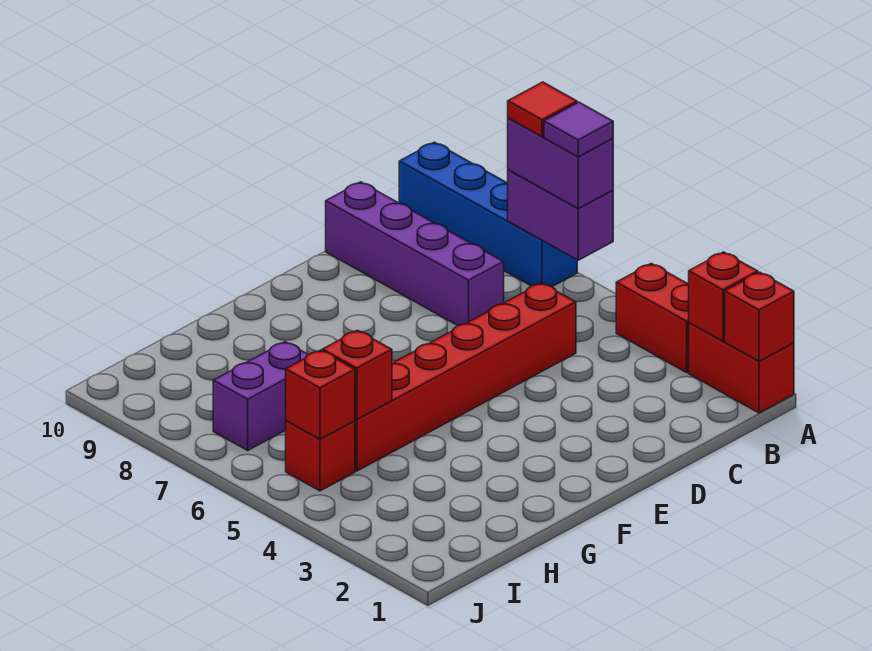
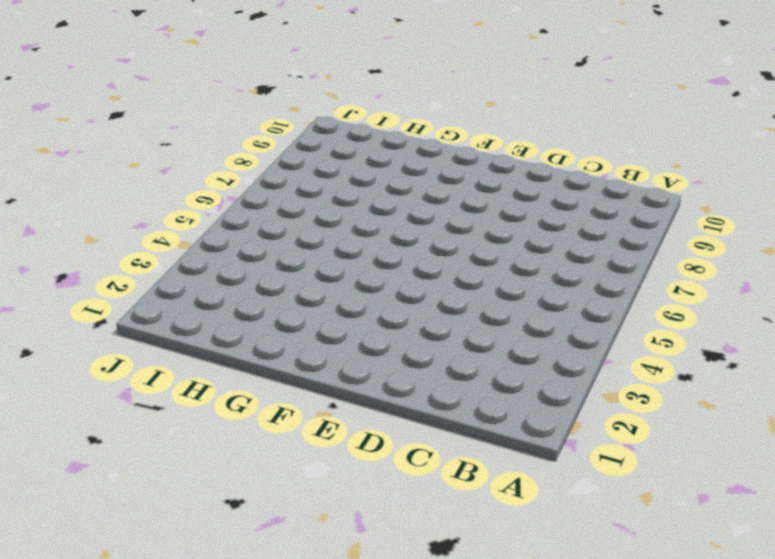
none -> red brick A1:A2 level 1
none -> red brick A3:A4 level 1
none -> blue brick A7:A10 level 1

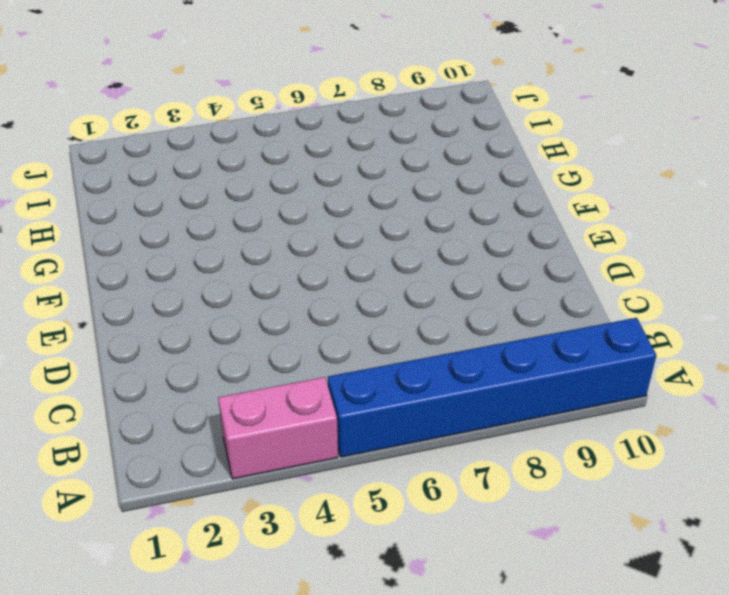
pink brick A3:A4 level 1 -> red brick A3:A4 level 1
blue brick A5:A10 level 1 -> blue brick A7:A10 level 1
none -> red brick A1:A2 level 1
none -> red brick C5:H5 level 1
none -> purple brick C7:C10 level 1

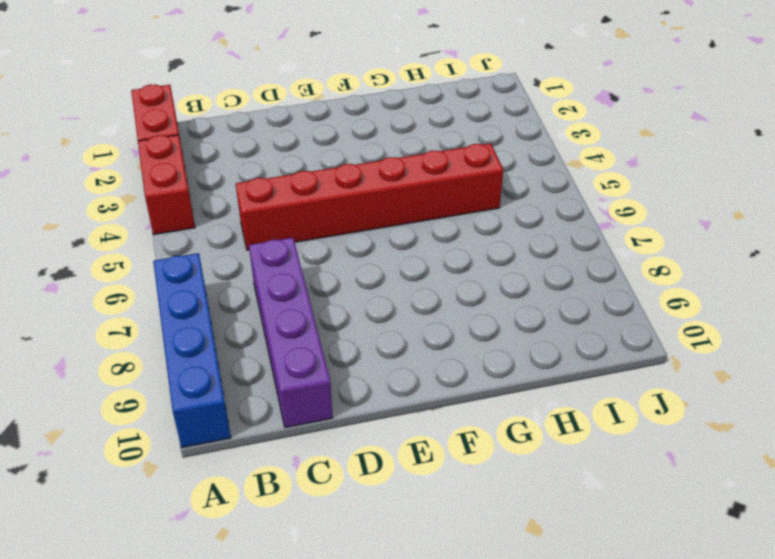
none -> purple brick H7:I7 level 1
none -> red brick I5 level 1
none -> red brick A1 level 2

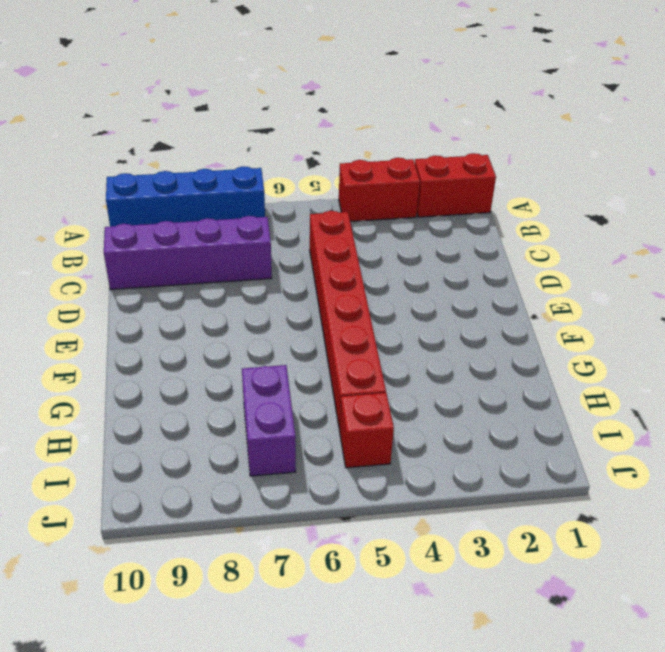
none -> red brick A1 level 2
none -> red brick A2 level 2
none -> purple brick A6:A7 level 2

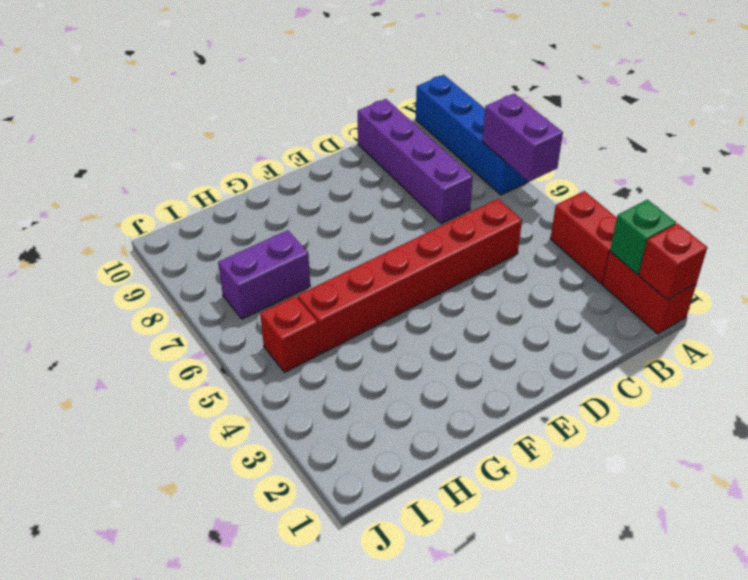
green brick A2 level 2 -> red brick A2 level 2
none -> red brick H5 level 2
none -> red brick I5 level 2
none -> purple brick A6:A7 level 3

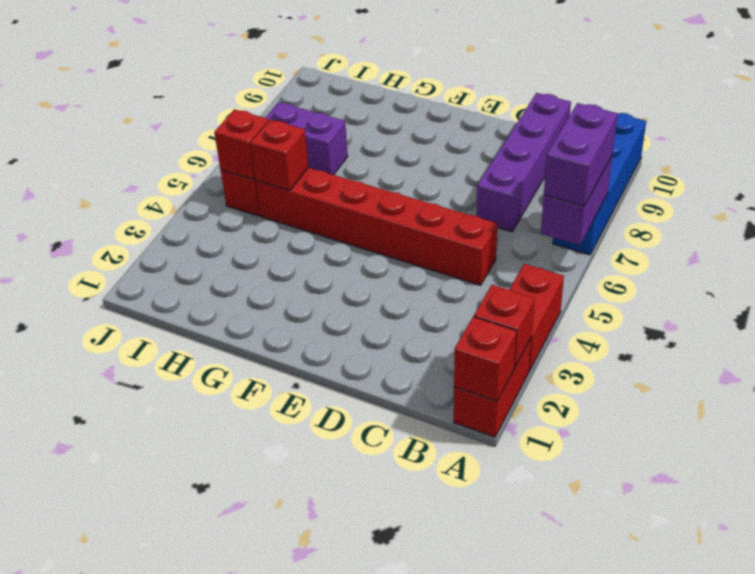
none -> purple tile A6 level 4
none -> red tile A7 level 4

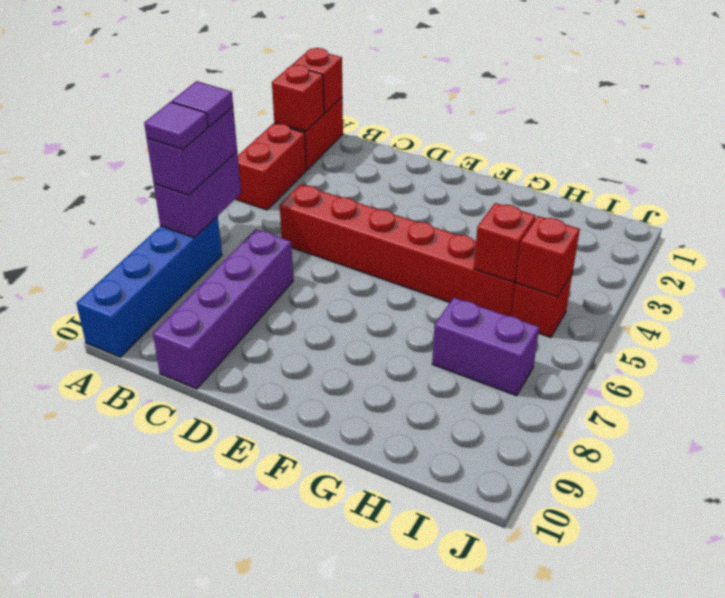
purple tile A7 level 4 -> red tile A7 level 4

